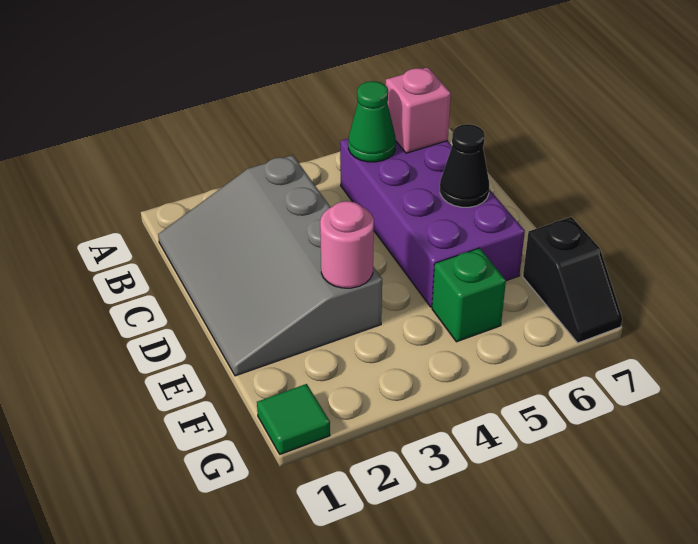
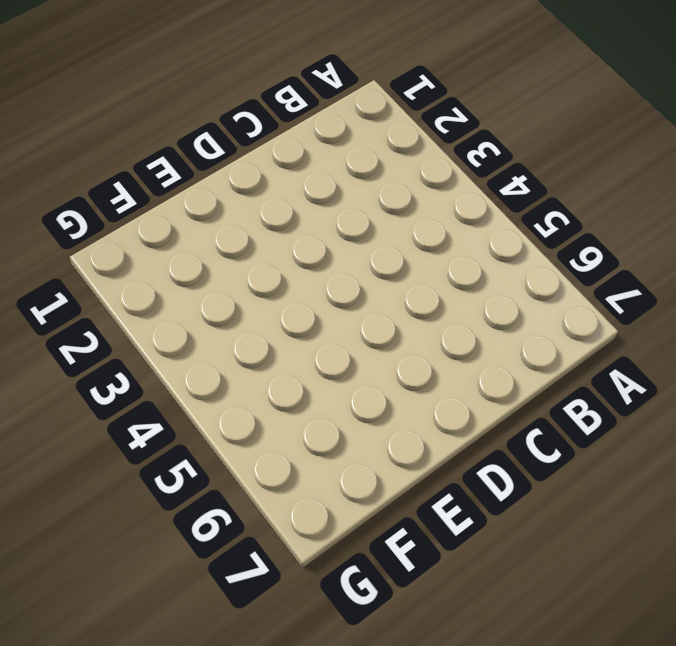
none -> grey slope B1:E3 level 1 top 3
none -> purple brick B5:E6 level 1

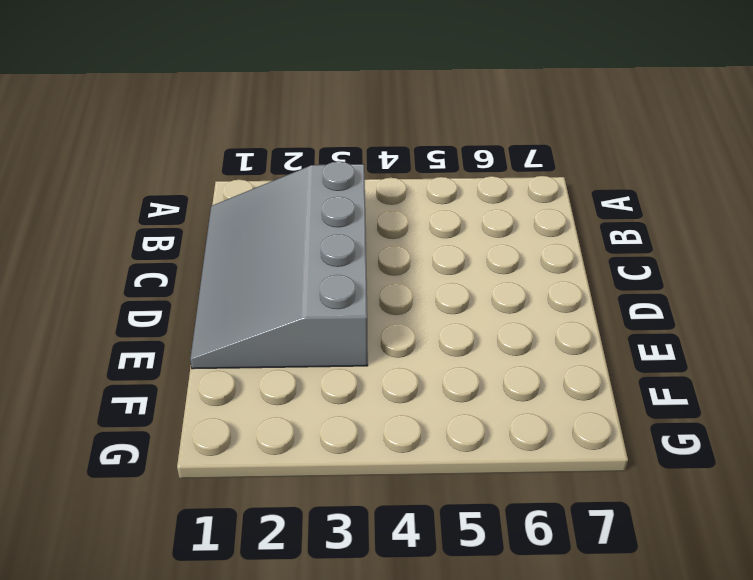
none -> purple brick B5:E6 level 1
none -> green brick F5 level 1

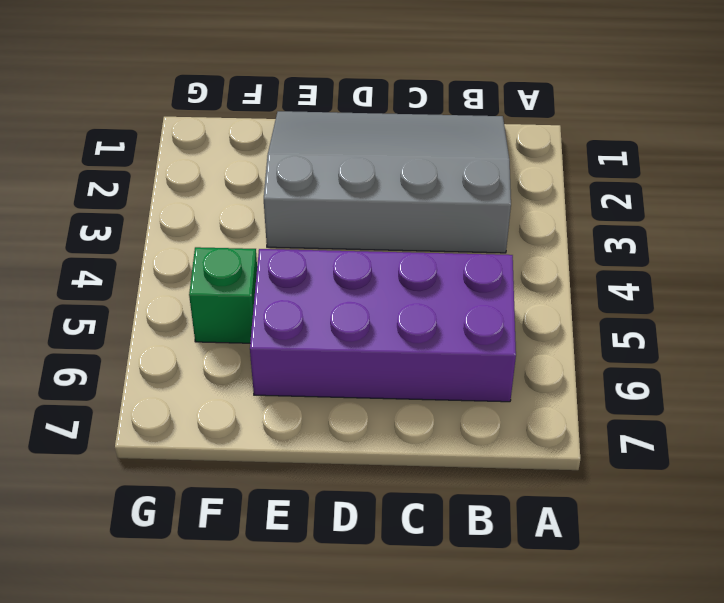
none -> black slope F7:G7 level 1 top F
none -> green tile G1 level 1

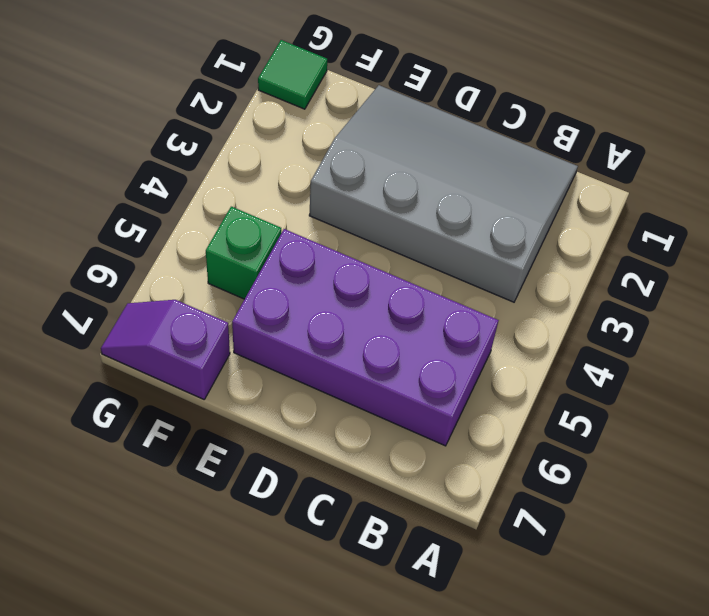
purple slope F7:G7 level 1 top F -> black slope F7:G7 level 1 top F
none -> green cone B5 level 2
none -> pink brick B6 level 2

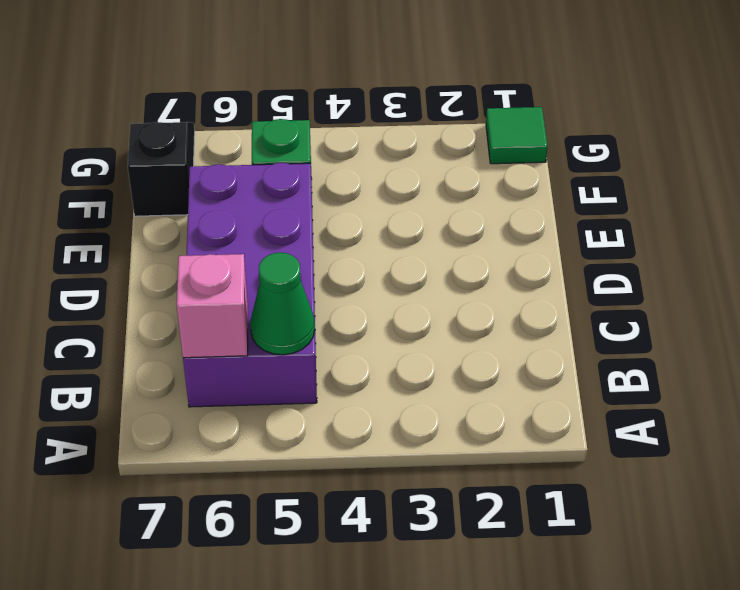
none -> grey slope B1:E3 level 1 top 3
none -> black cone D6 level 2

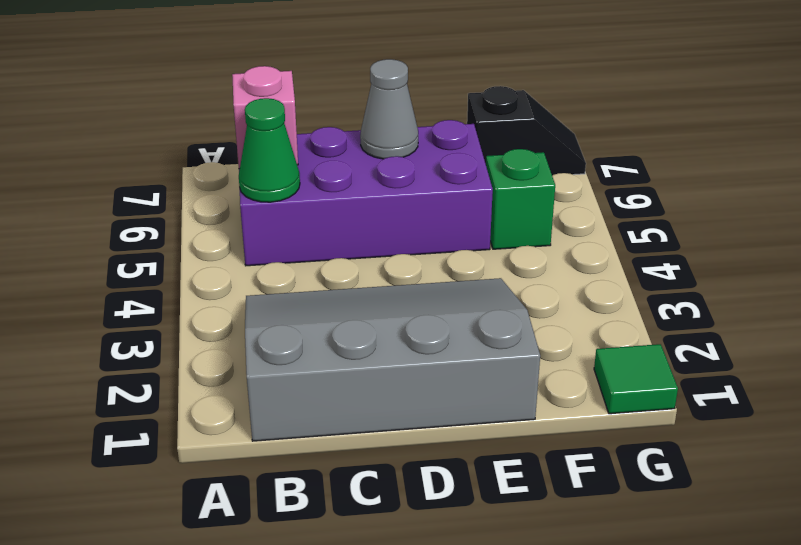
grey slope B1:E3 level 1 top 1 -> grey slope B1:E3 level 1 top 3
grey cone D6 level 2 -> black cone D6 level 2
none -> pink round brick E3 level 2

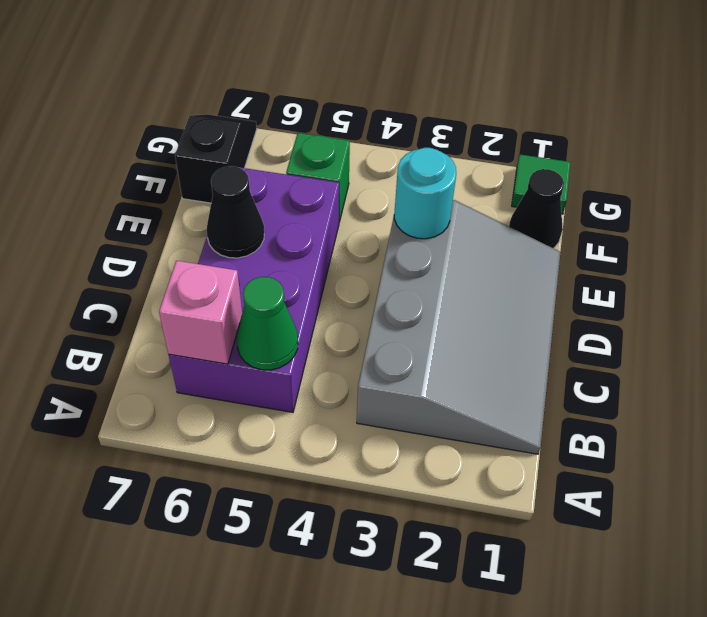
cyan round brick E3 level 2 -> pink round brick E3 level 2
black cone F1 level 1 -> none

